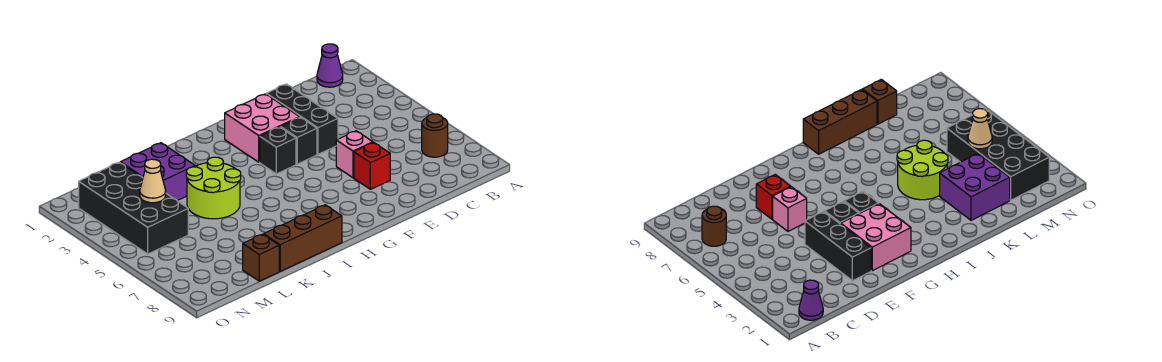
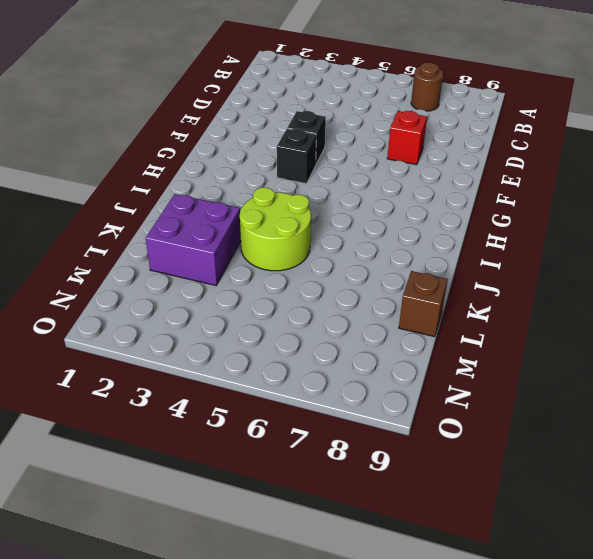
none -> purple cone B1 level 1
none -> black brick E2:E4 level 1
none -> pink brick E6 level 1

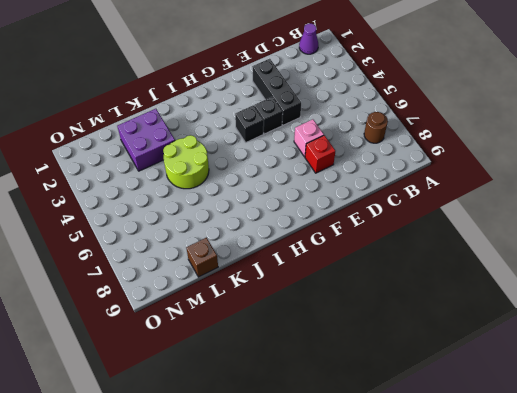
none -> pink brick F2:G3 level 1
none -> brown brick I9:K9 level 1
none -> black brick M2:N5 level 1

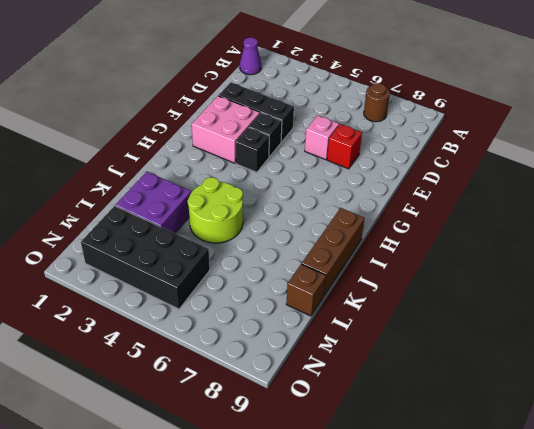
none -> tan cone M4 level 2

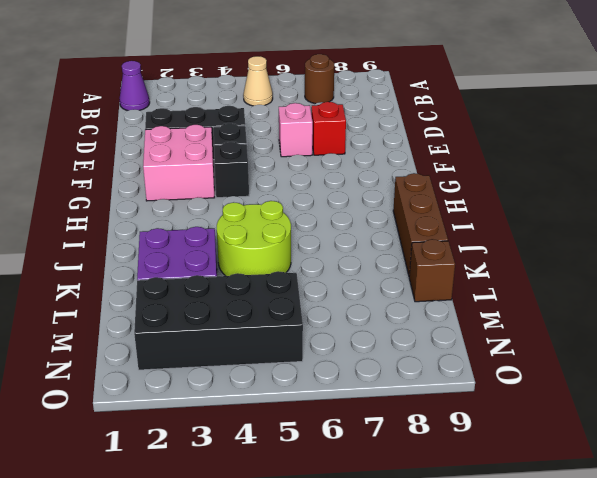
tan cone B5 level 1 -> tan cone M4 level 2

